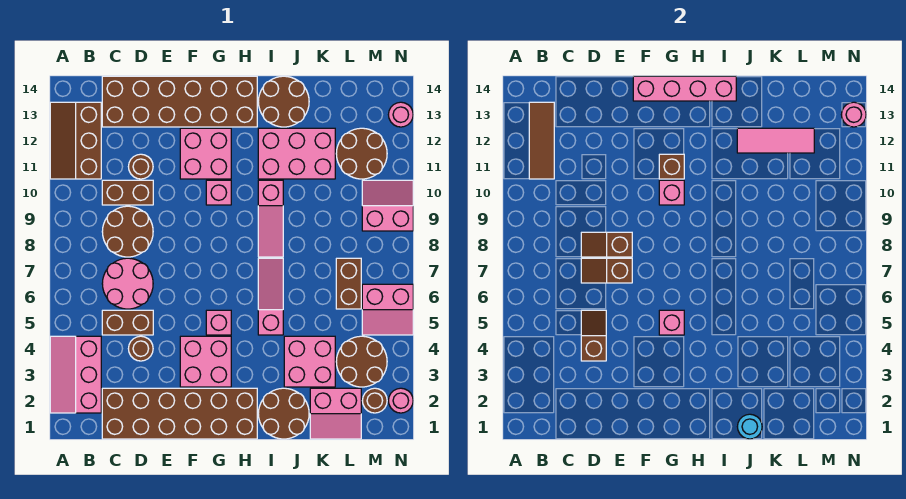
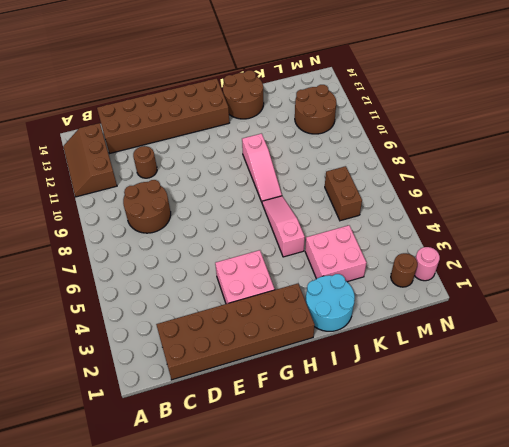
cyan round brick I1:J2 level 1 -> brown round brick I1:J2 level 1
none -> pink slope A2:B4 level 1 top B
none -> brown brick C5:D5 level 1
none -> pink round brick C6:D7 level 1
none -> brown brick C10:D10 level 1

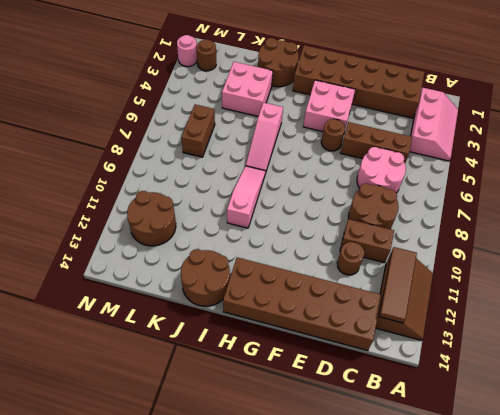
brown brick C5:E5 level 1 -> brown brick C5:D5 level 1
brown round brick F5 level 1 -> brown round brick D4 level 1
none -> pink brick F11:G12 level 1
none -> pink brick G5 level 1
none -> pink brick G10 level 1
none -> pink brick I11:K12 level 1

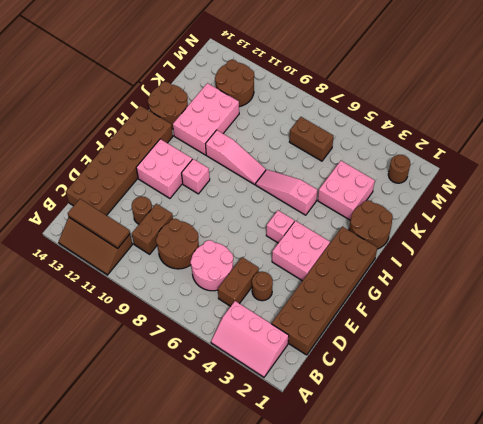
none -> pink slope K1:L2 level 1 top 2
none -> brown round brick L3:M4 level 1
none -> pink slope M5:N6 level 1 top 6
none -> pink slope M9:N10 level 1 top 9

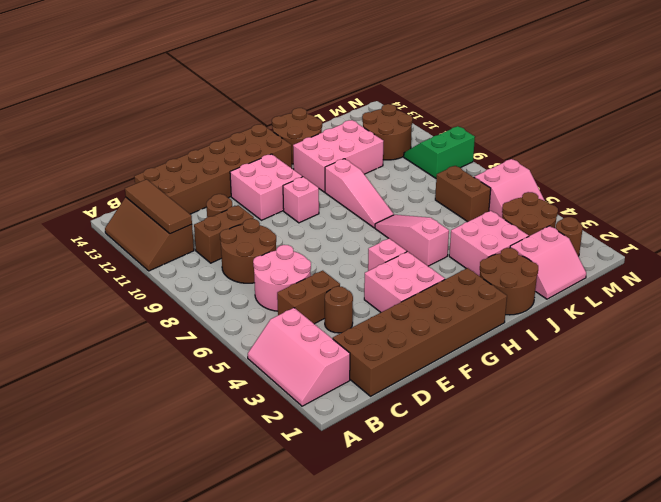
green slope M9:N10 level 1 top 9 -> pink slope M9:N10 level 1 top 9
none -> pink round brick N2 level 1
none -> pink round brick N13 level 1
none -> brown slope D4:D5 level 2 top 4
none -> brown slope D7:E7 level 2 top E

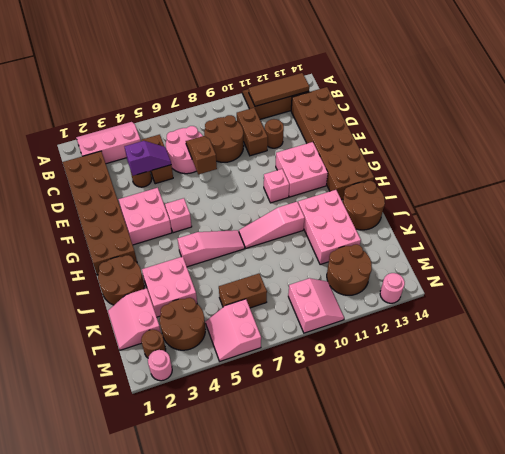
purple slope D4:D5 level 2 top 4 -> brown slope D4:D5 level 2 top 4
none -> brown slope D8:E8 level 2 top E
none -> pink brick F14:I14 level 2
none -> pink brick G5 level 2
none -> pink brick G10 level 2

